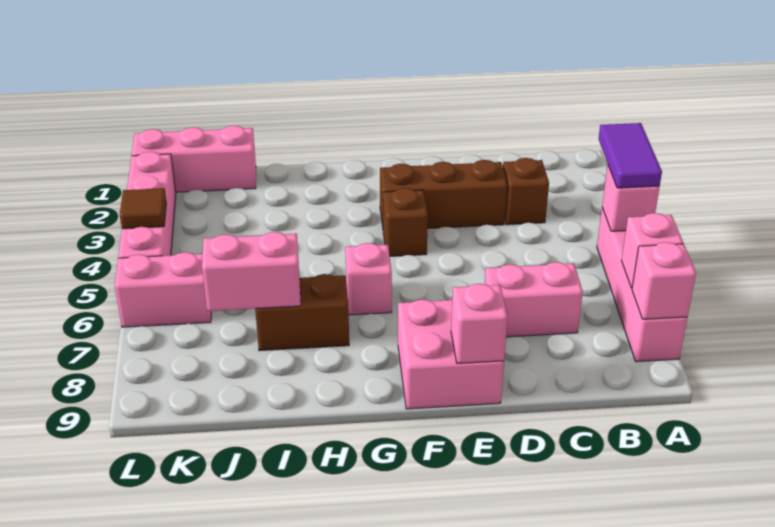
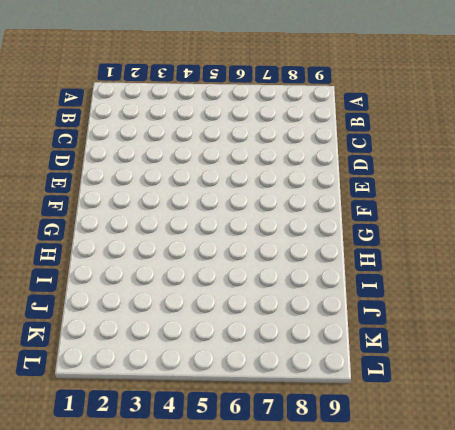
none -> pink brick A5:A8 level 1
none -> brown brick C3 level 1
none -> pink brick C7:D7 level 1

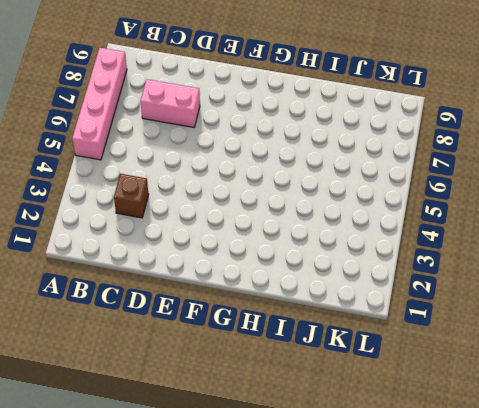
none -> brown brick D3:F3 level 1
none -> pink brick E8:F9 level 1
none -> brown brick F4 level 1

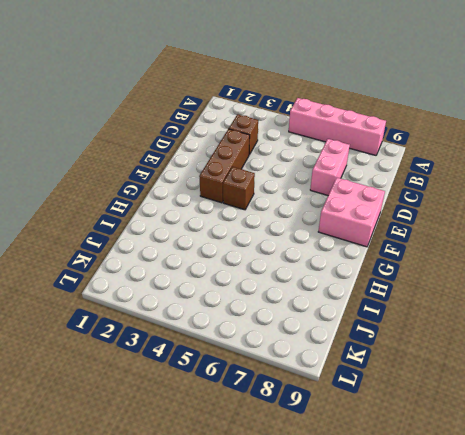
none -> pink brick G6 level 1
none -> brown brick H7:I7 level 1
none -> pink brick J1:L1 level 1

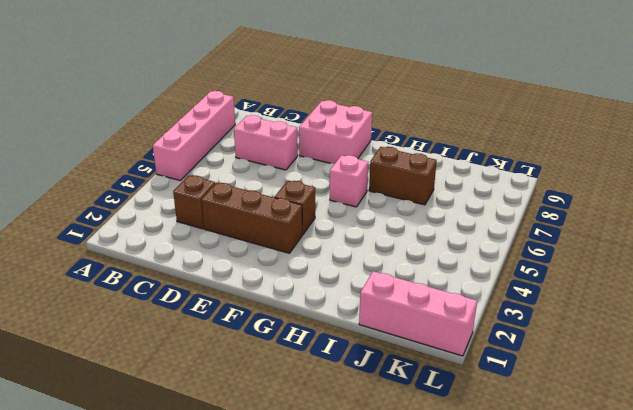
none -> pink brick K6:L6 level 1
none -> pink brick L2:L5 level 1
none -> pink brick A5 level 2

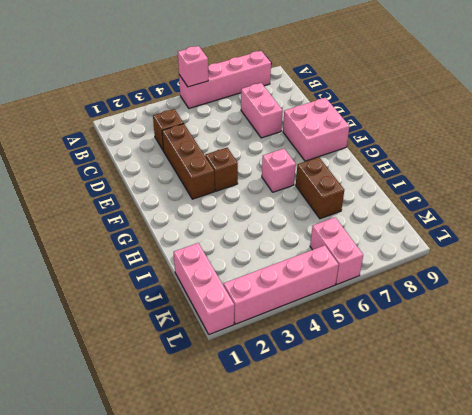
none -> pink brick A7 level 2
none -> pink brick A8 level 2
none -> pink brick E9 level 2

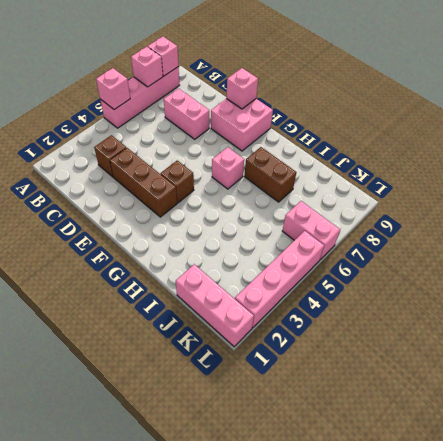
none -> pink brick I7:J7 level 2
none -> brown tile L4 level 2
none -> purple tile A4:A5 level 3

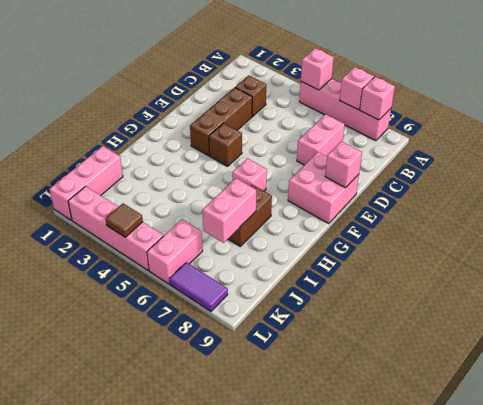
purple tile L7:L8 level 1 -> purple tile A4:A5 level 3

